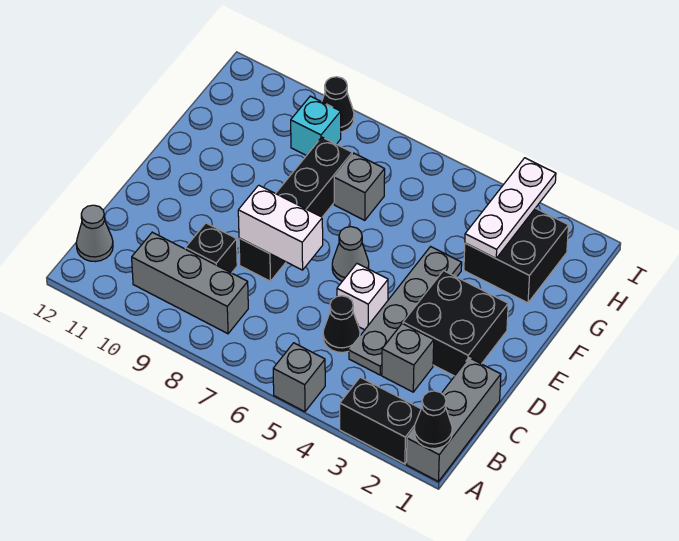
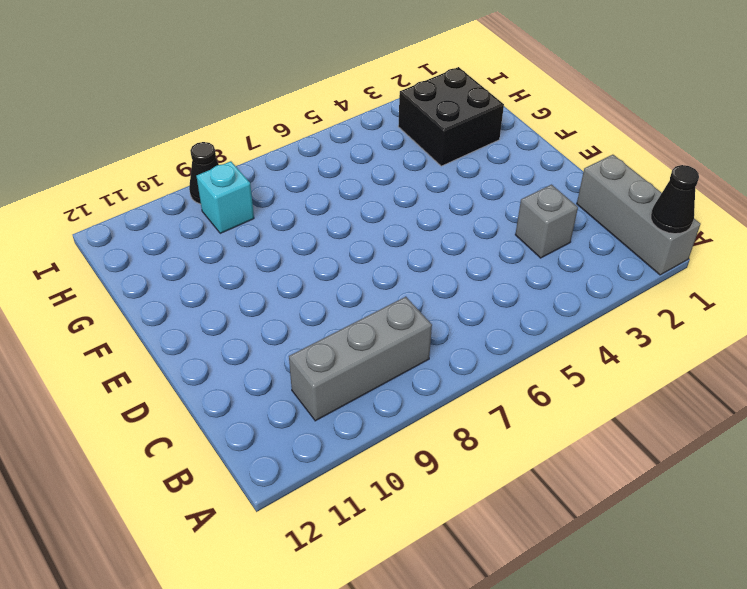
none -> black brick A2:A3 level 1
none -> grey brick A5 level 1
none -> grey cone B12 level 1

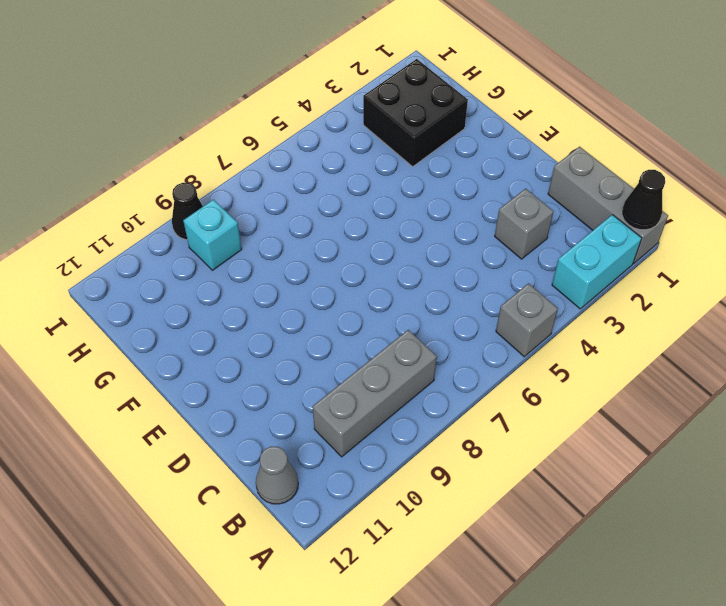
cyan brick A2:A3 level 1 -> black brick A2:A3 level 1
none -> grey plate C4:F4 level 1
none -> black cone C5 level 1
none -> black brick C9 level 1

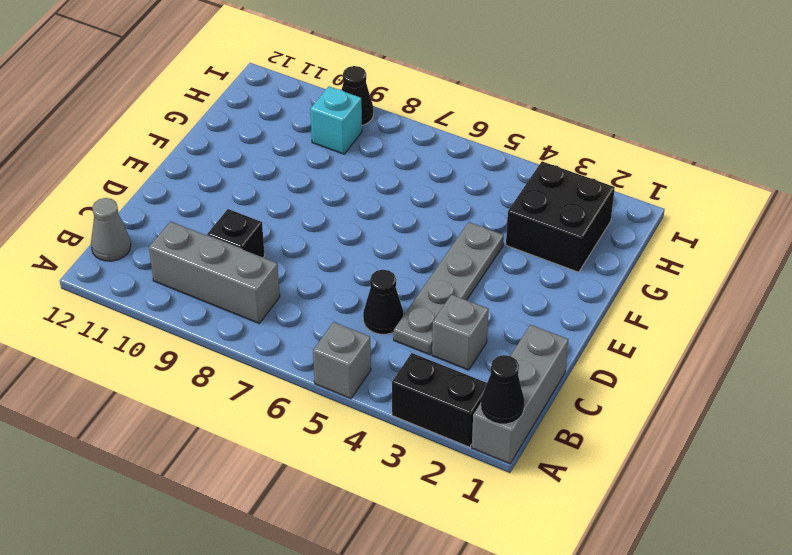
none -> black brick D2:E3 level 1
none -> white brick D5 level 1
none -> black brick D8:G8 level 1

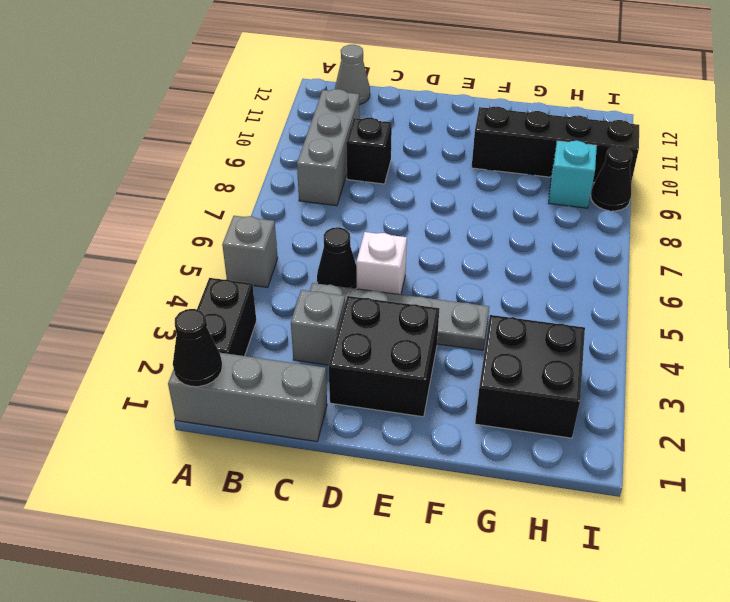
black brick F10:I10 level 1 -> black brick D8:G8 level 1
none -> grey cone E6 level 1
none -> grey brick G7 level 1
none -> white brick D7:D8 level 2

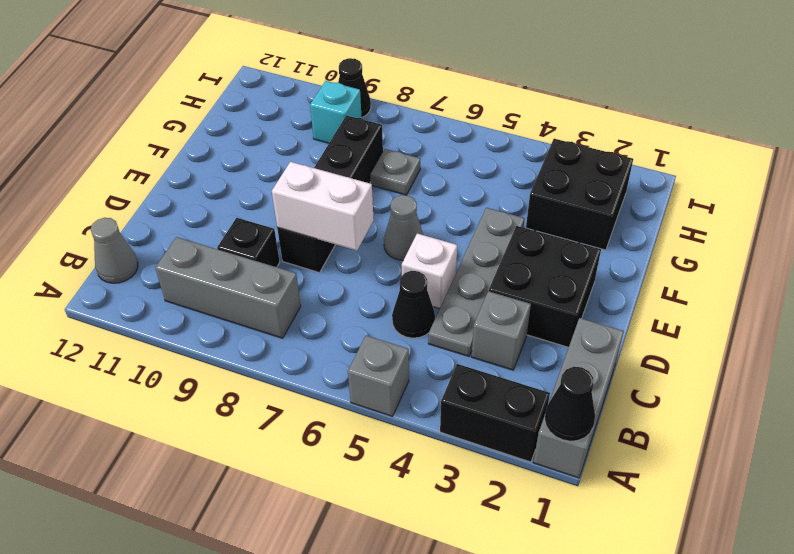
grey plate G7 level 1 -> grey brick G7 level 1
none -> white plate G3:I3 level 2

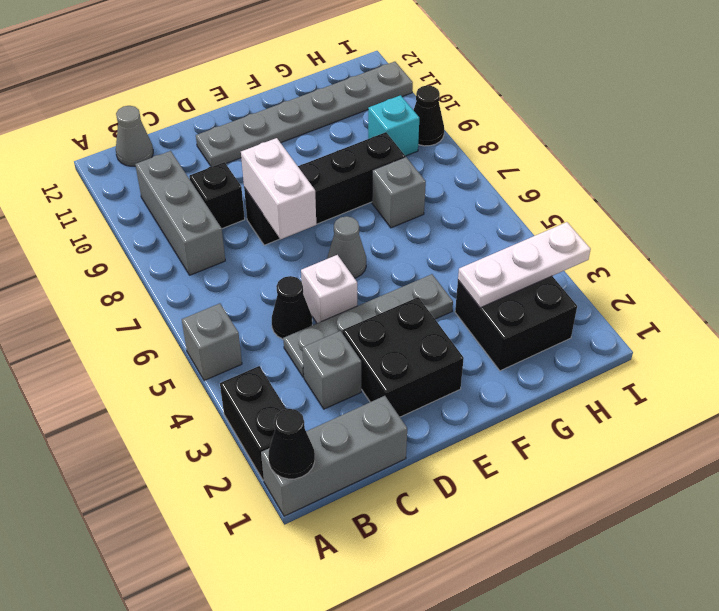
grey plate D11:I11 level 1 -> none

